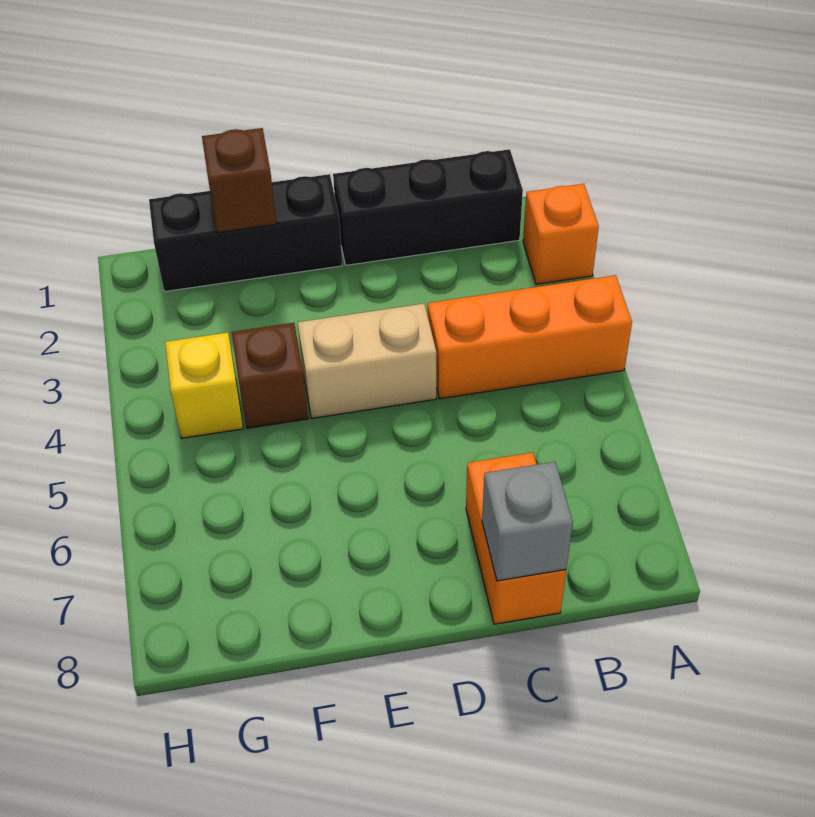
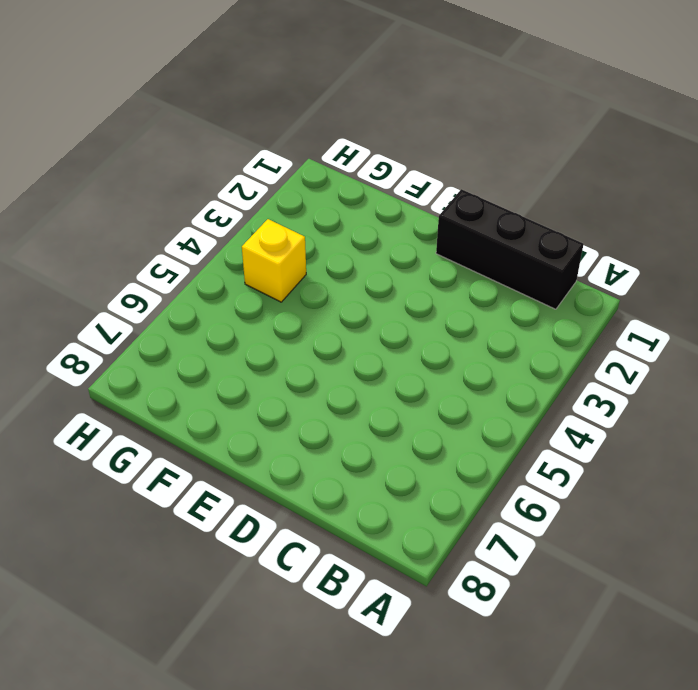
none -> orange brick A2 level 1
none -> orange brick A4:C4 level 1

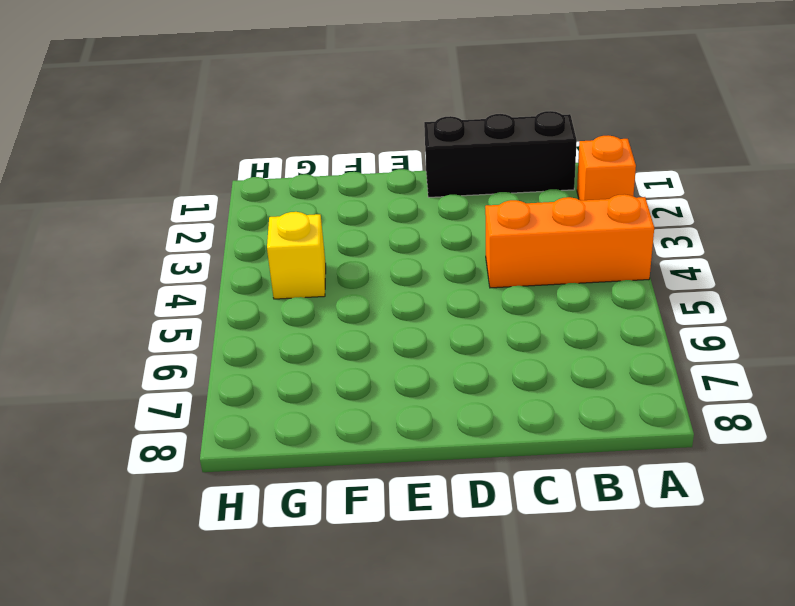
none -> orange brick C7:C8 level 1
none -> tan brick D4:E4 level 1

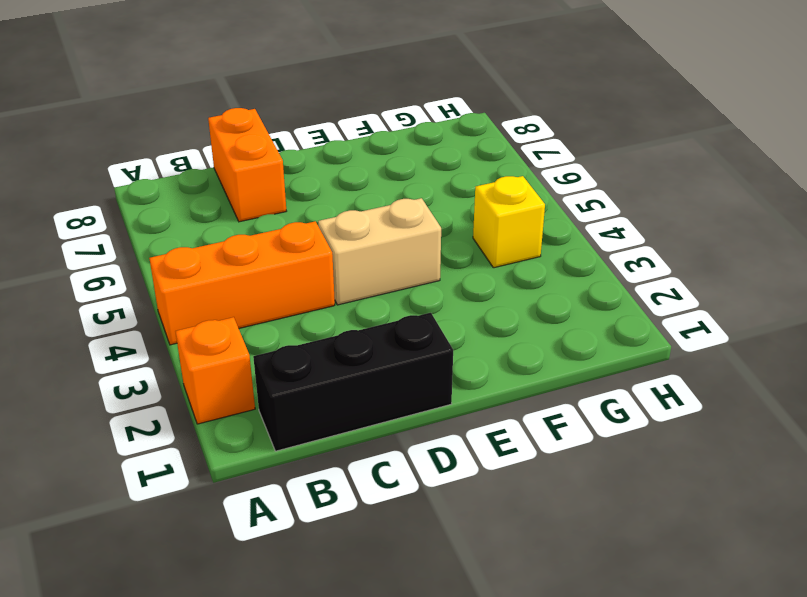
none -> black brick E1:G1 level 1
none -> brown brick F4 level 1

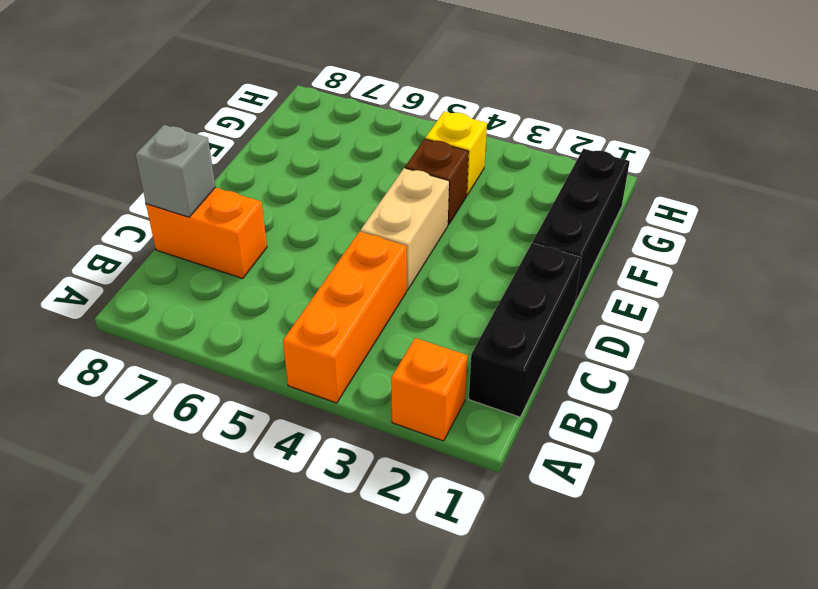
none -> brown brick F1 level 2

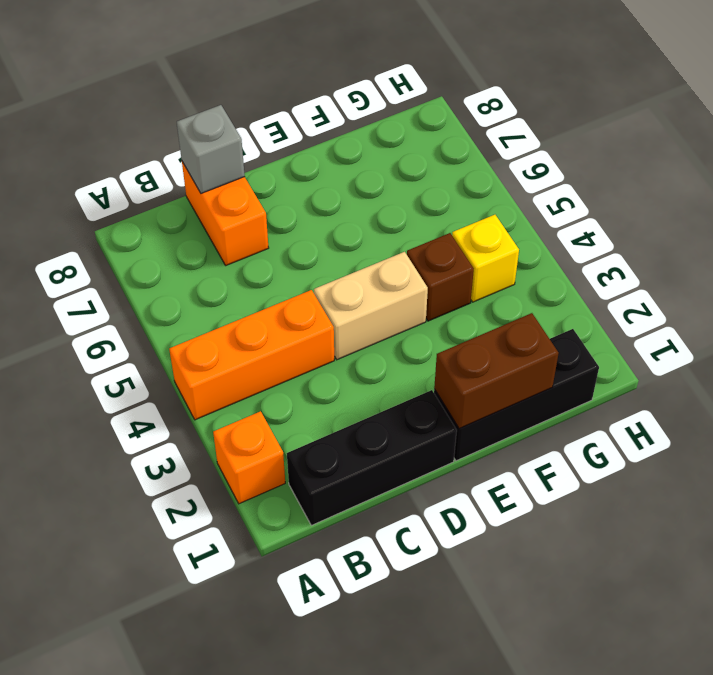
brown brick E1:F1 level 2 -> brown brick F1 level 2

